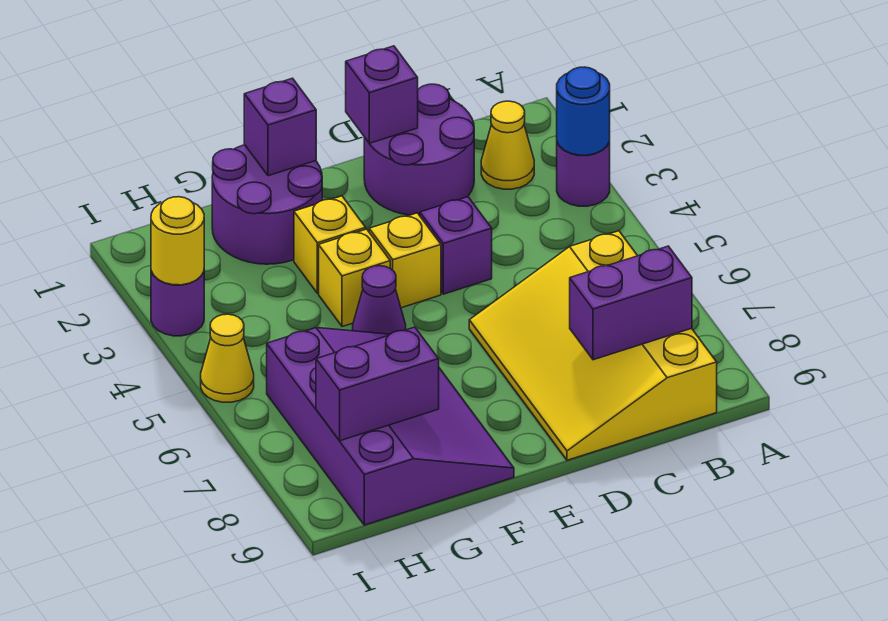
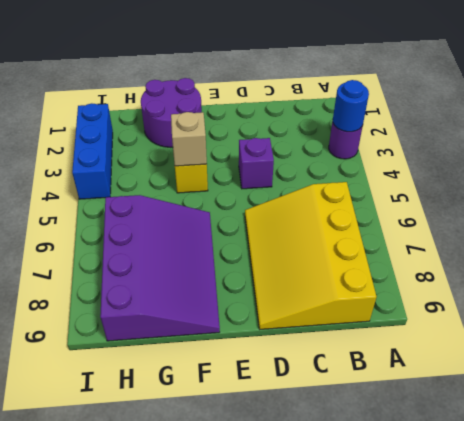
tan brick F4 level 2 -> none
blue brick I2:I4 level 1 -> purple round brick I3 level 1
none -> yellow cone B2 level 1
none -> purple round brick C1:D2 level 1
none -> yellow brick E4 level 1

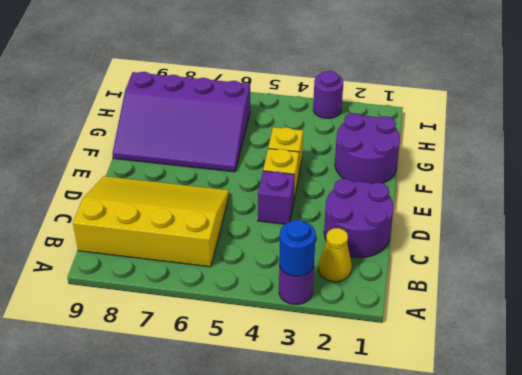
none -> yellow brick F3 level 1
none -> purple cone F5 level 1
none -> yellow cone I5 level 1

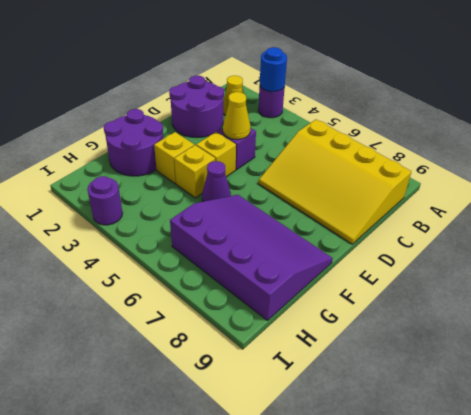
yellow cone D4 level 2 -> yellow cone I5 level 1
none -> purple brick B8:C8 level 2
none -> purple brick D1 level 2
none -> purple brick F1 level 2

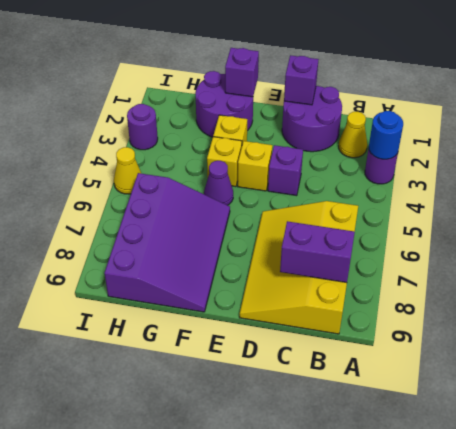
none -> purple brick G8:H8 level 2
none -> yellow round brick I3 level 2

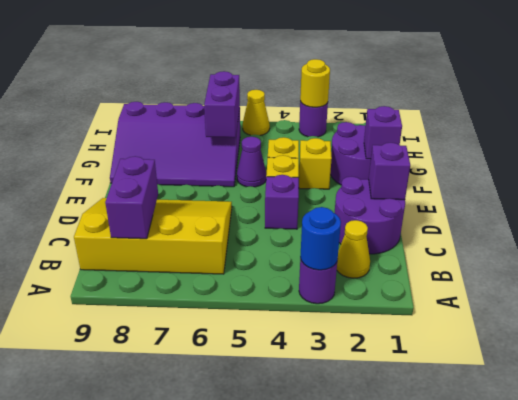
purple brick G6:H6 level 2 -> purple brick G8:H8 level 2

